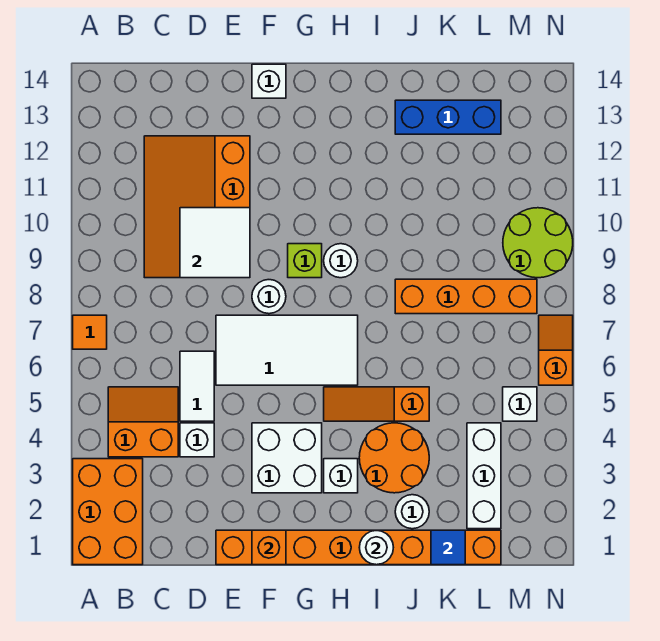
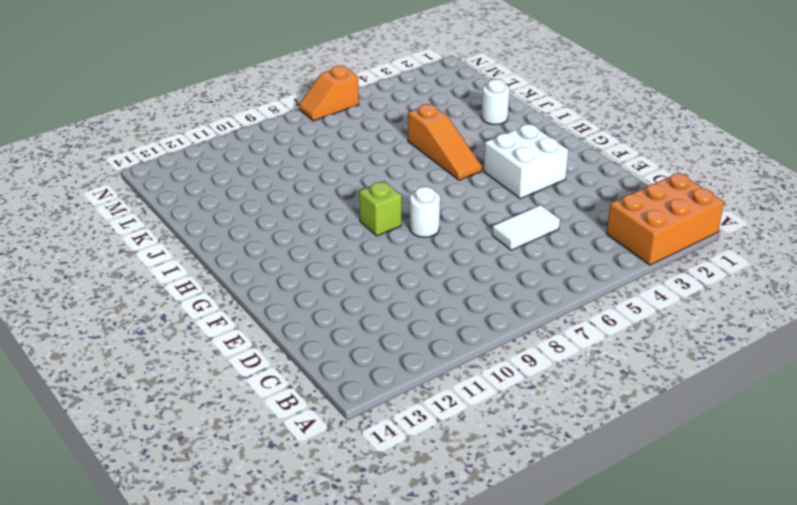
none -> orange tile A7 level 1
none -> orange slope B4:C5 level 1 top 4
none -> orange slope C9:E12 level 1 top E

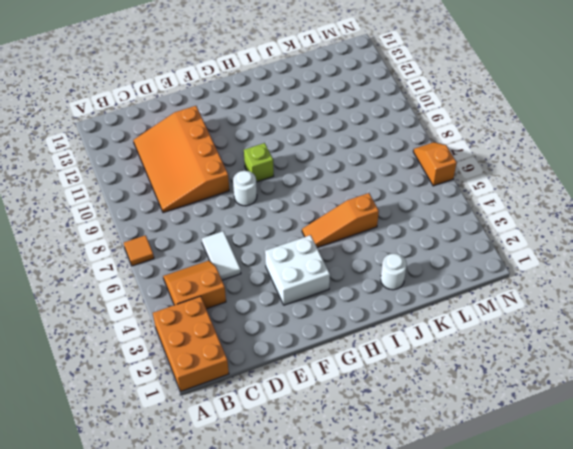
none -> white brick D4 level 1
none -> orange brick E1:L1 level 1
none -> white tile E6:H7 level 1

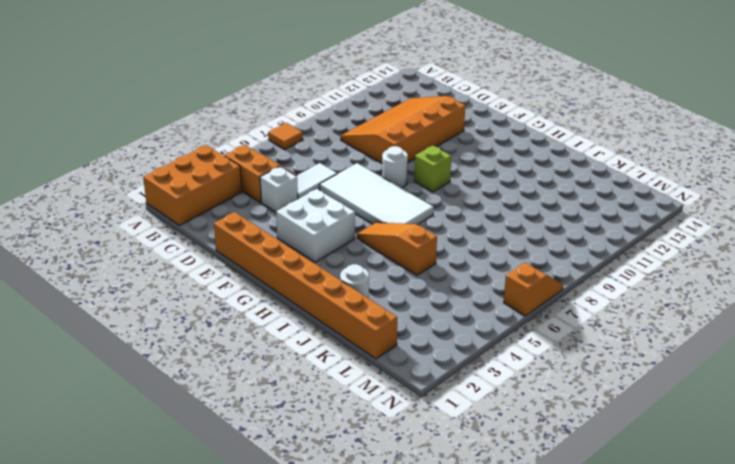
none -> white brick F14 level 1
none -> white brick H3 level 1
none -> white round brick H9 level 1

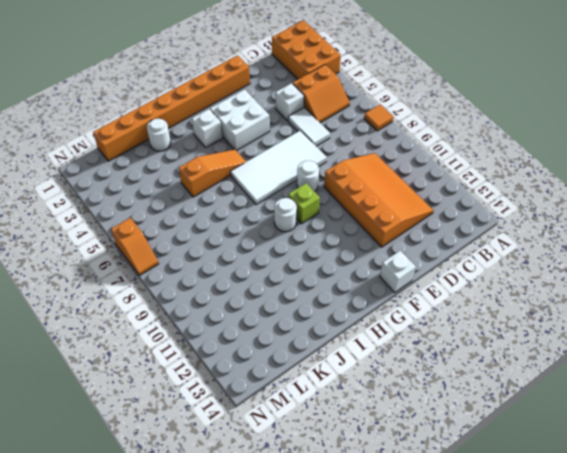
none -> orange round brick I3:J4 level 1
none -> orange brick J8:M8 level 1
none -> blue brick J13:L13 level 1

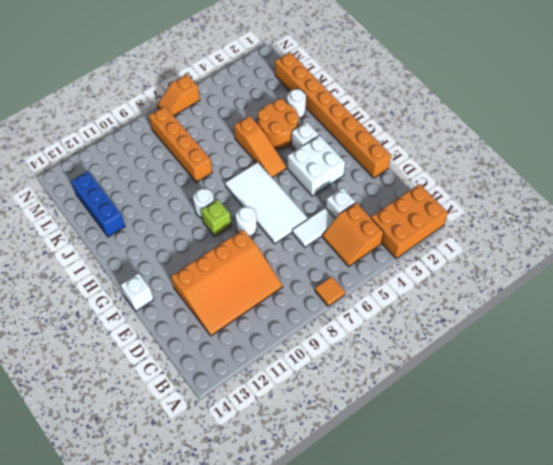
none -> white brick L2:L4 level 1
none -> white brick M5 level 1
none -> lime round brick M9:N10 level 1

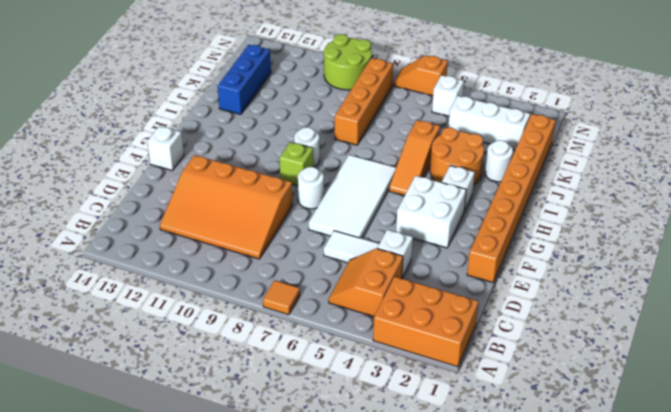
none -> white tile D9:E10 level 2
none -> orange brick F1 level 2
none -> white round brick I1 level 2

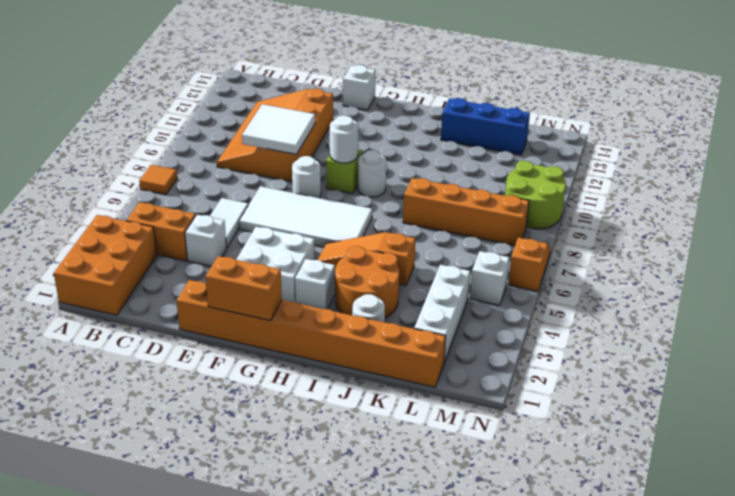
orange brick F1:G1 level 2 -> orange brick F1 level 2
white round brick G9 level 2 -> white round brick I1 level 2
none -> blue tile K1 level 2

